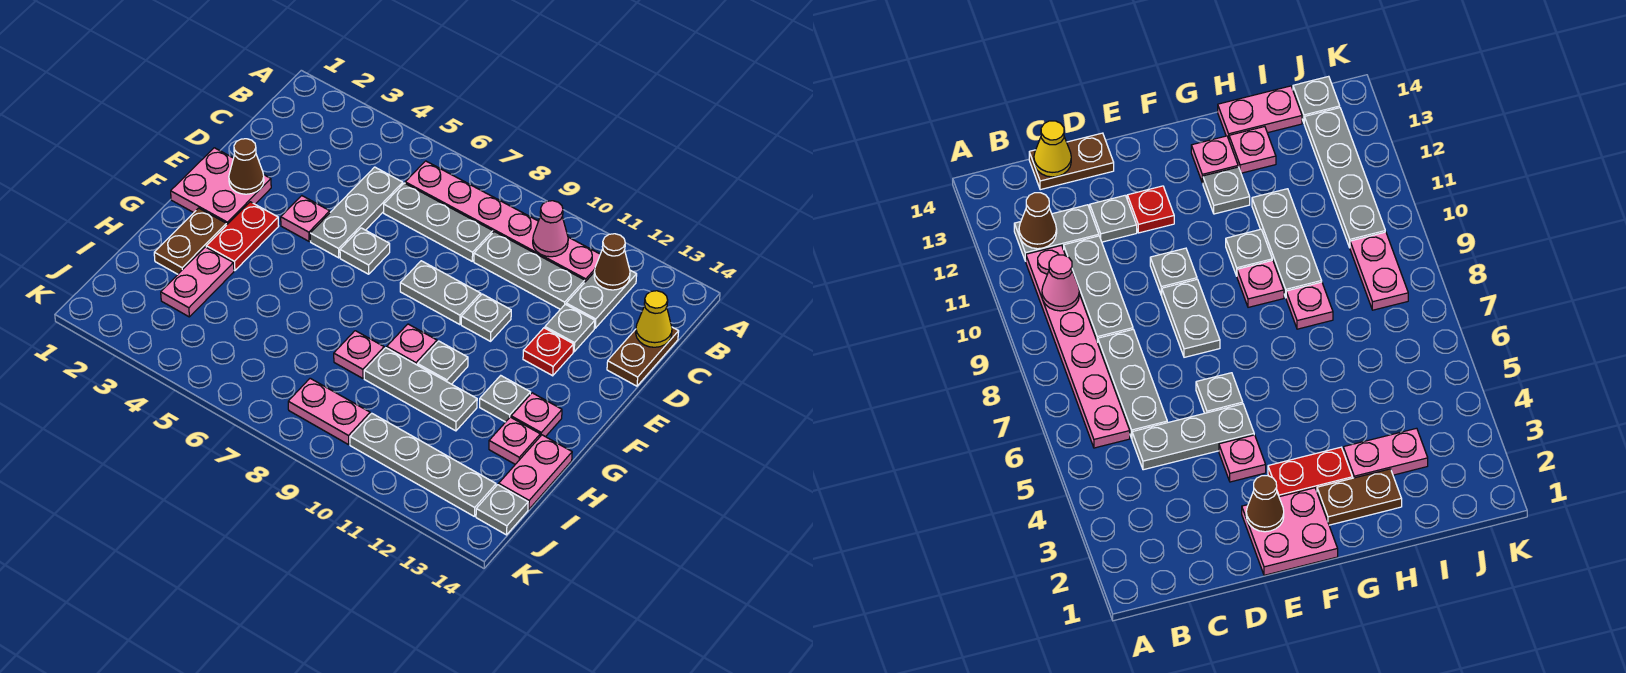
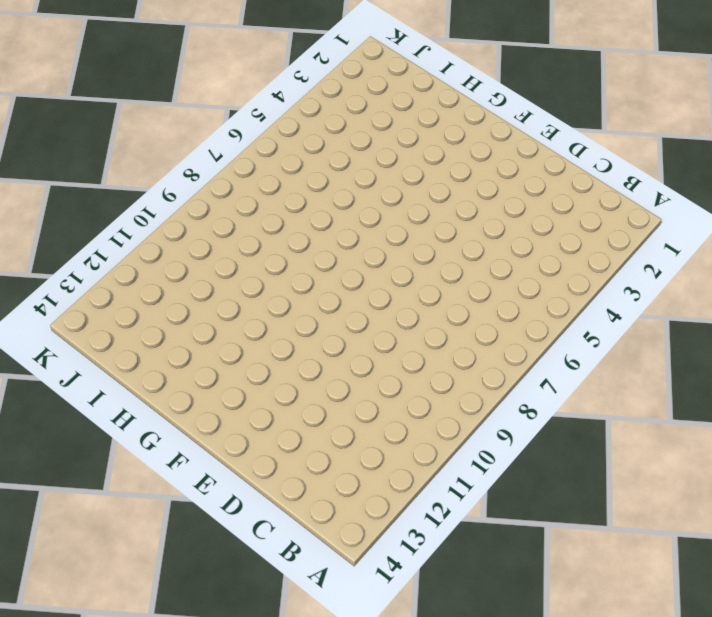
none -> pink plate B6:B11 level 1
none -> grey plate B12:C12 level 1
none -> grey plate C5:E5 level 1
none -> grey plate C6:C8 level 1

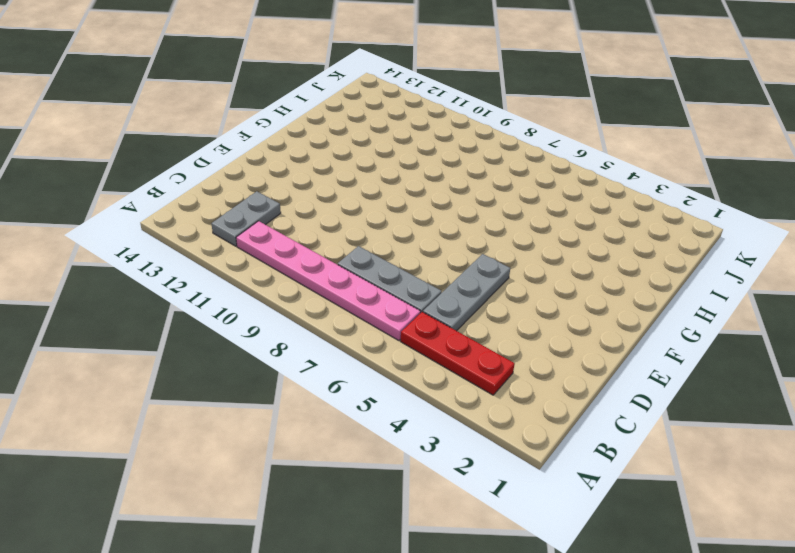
red plate B3:B5 level 1 -> none
none -> grey plate C9:C11 level 1
none -> brown plate C14:D14 level 1
none -> grey plate D12 level 1
none -> pink plate E1:F2 level 1

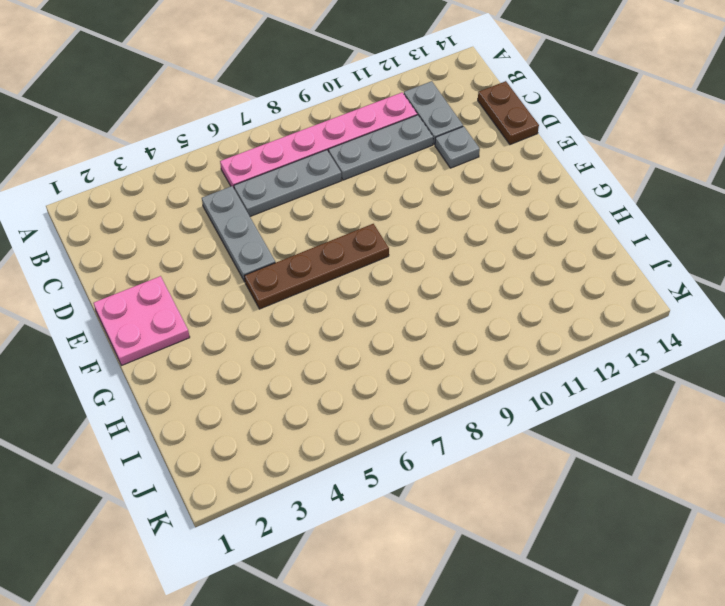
brown plate F5:F8 level 1 -> none
none -> pink plate E4 level 1
none -> grey plate E6 level 1
none -> grey plate E8:E9 level 1
none -> grey plate E10 level 1

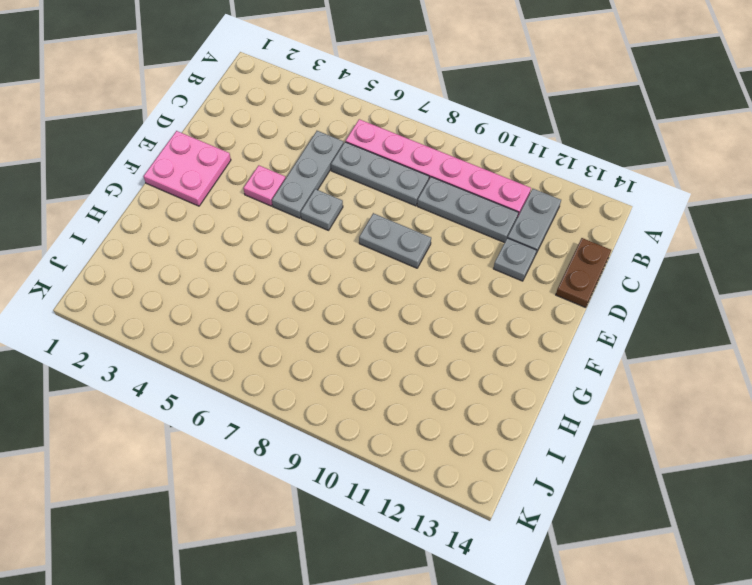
none -> grey plate E10 level 1
none -> red plate E12 level 1
none -> red plate F3:G3 level 1
none -> brown plate G2:H2 level 1

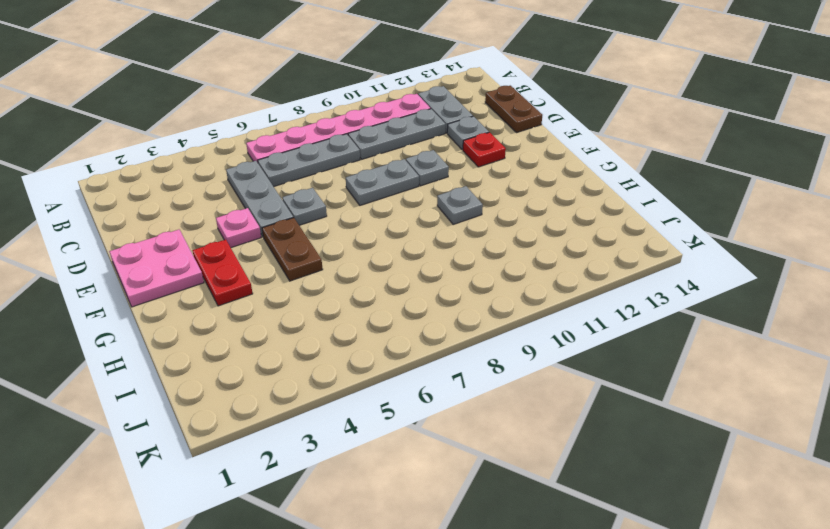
brown plate F5:G5 level 1 -> brown plate G2:H2 level 1
none -> pink plate G9 level 1
none -> grey plate G12 level 1
none -> pink plate G13 level 1
none -> pink plate H3:I3 level 1

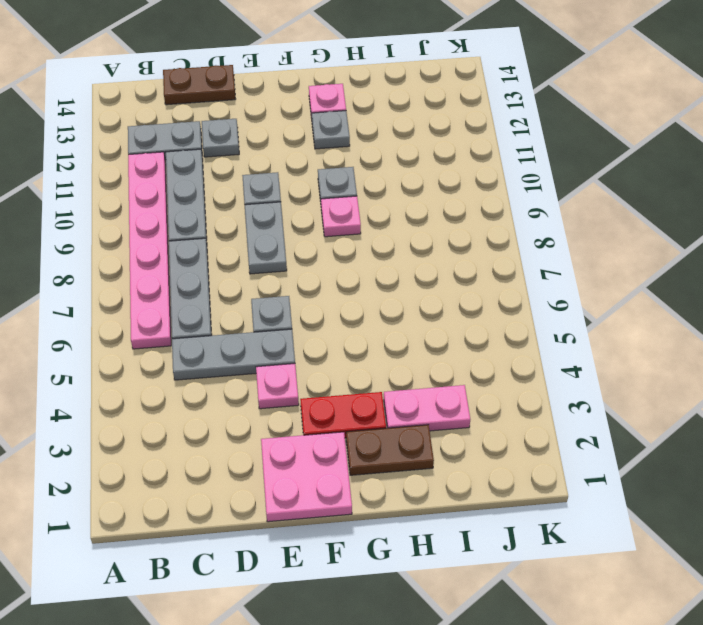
none -> red plate E12 level 1
none -> pink plate H8 level 1
none -> grey plate H9:H11 level 1
none -> pink plate H13 level 1

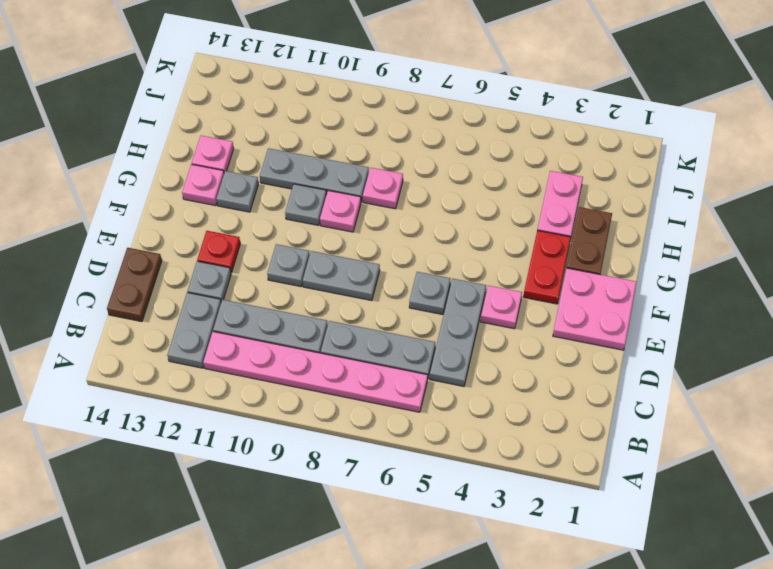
none -> pink plate H14:I14 level 1
none -> pink plate J8:J9 level 1
none -> grey plate J10:J13 level 1
none -> grey plate J14 level 1

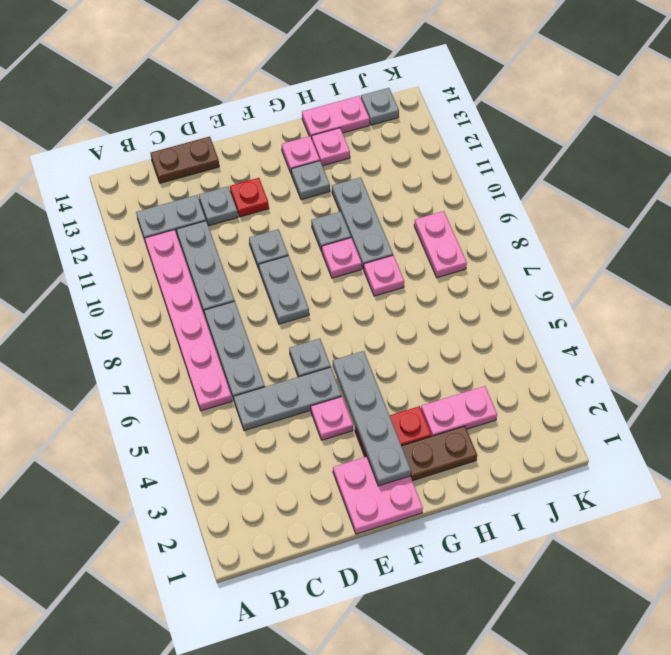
grey plate F2:F5 level 2 -> grey plate J10:J13 level 1
none -> pink cone B10 level 2
none -> brown cone B12 level 2
none -> yellow cone C14 level 2
none -> brown cone E2 level 2

